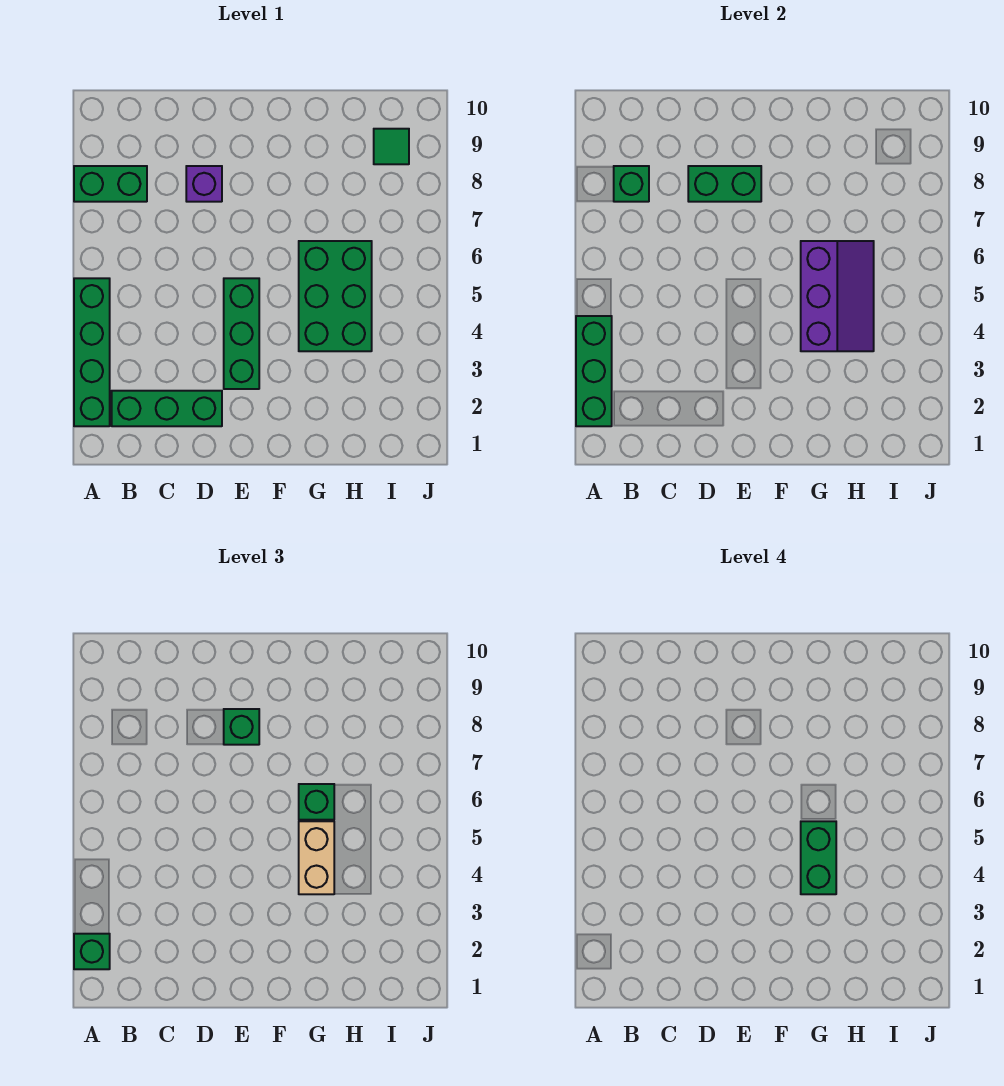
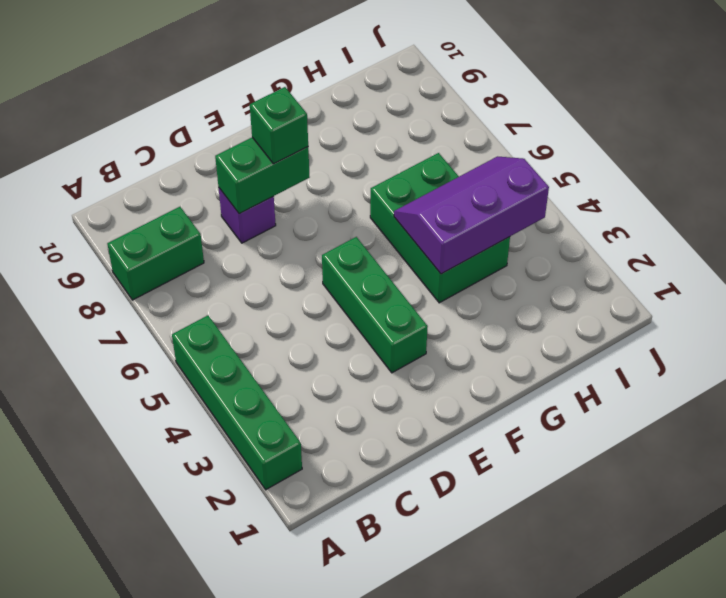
purple slope G4:I5 level 2 top 4 -> purple slope G4:H6 level 2 top G
none -> green brick B2:D2 level 1
none -> green tile I9 level 1
none -> green brick A2:A4 level 2

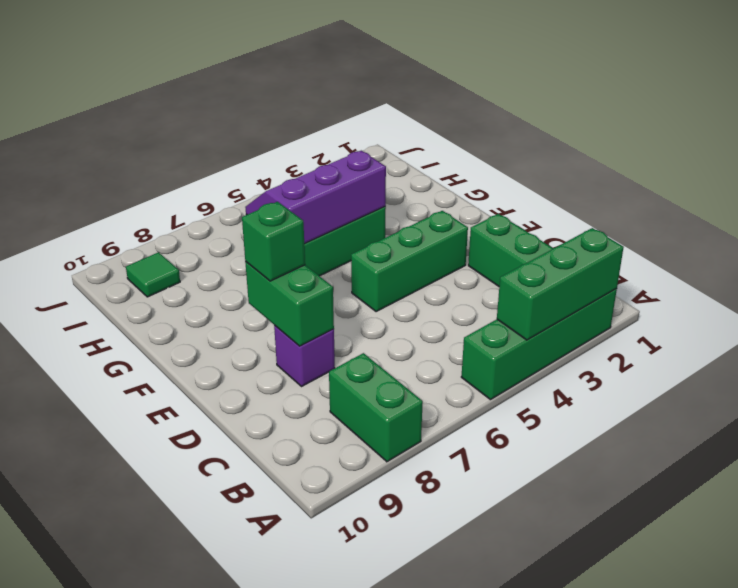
none -> green brick B8 level 2
none -> green brick A2 level 3
none -> tan brick G4:G5 level 3

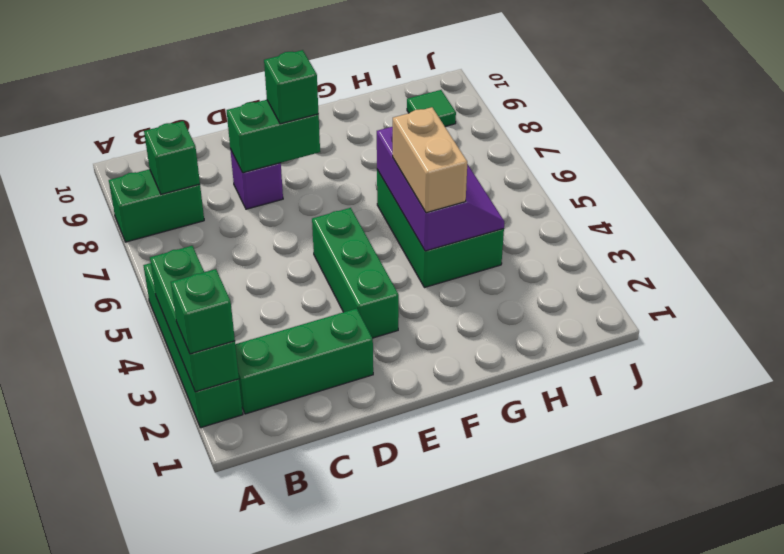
none -> green brick G6 level 3
none -> green brick G4:G5 level 4

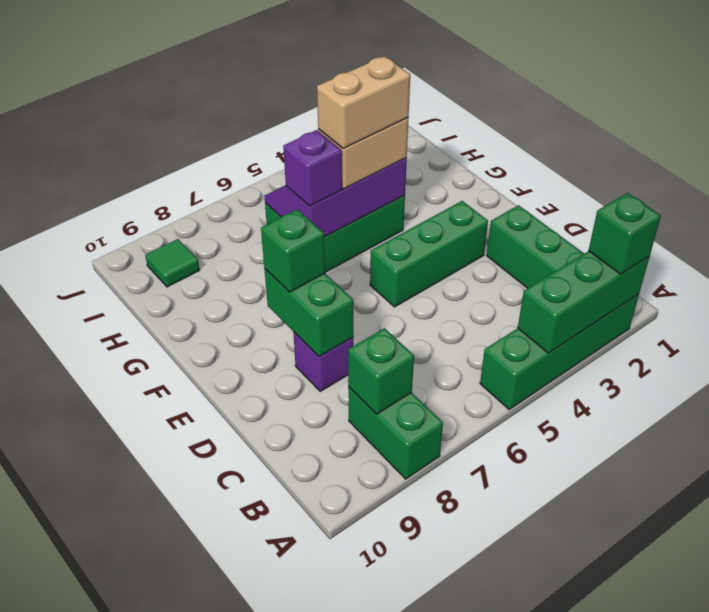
tan brick G4:G5 level 4 -> green brick G4:G5 level 4
purple brick G6 level 3 -> green brick G6 level 3

